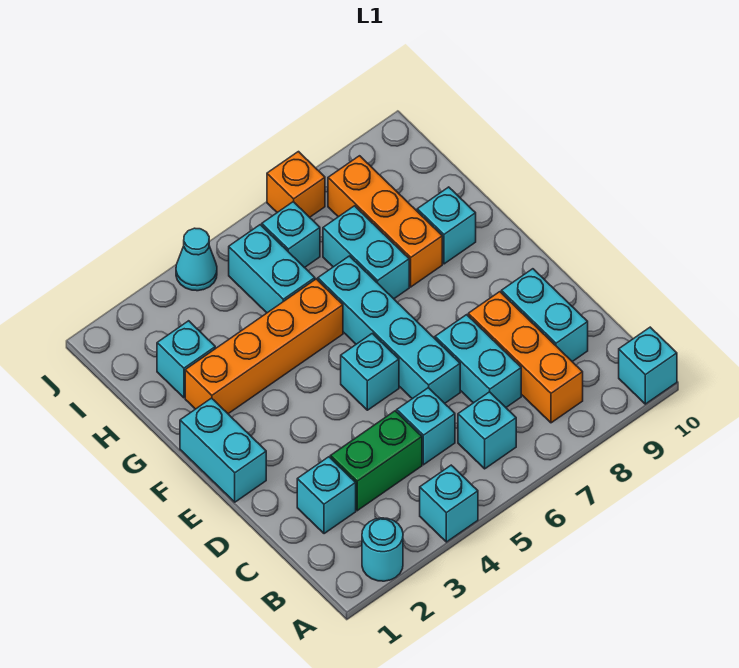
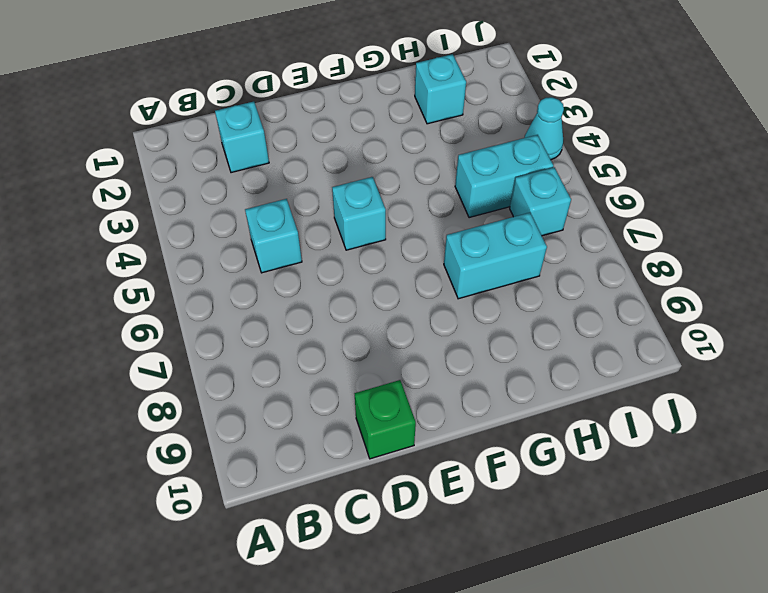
green brick D10 level 1 -> none
none -> cyan round brick A2 level 1
none -> cyan brick A4 level 1
none -> cyan brick A10 level 1

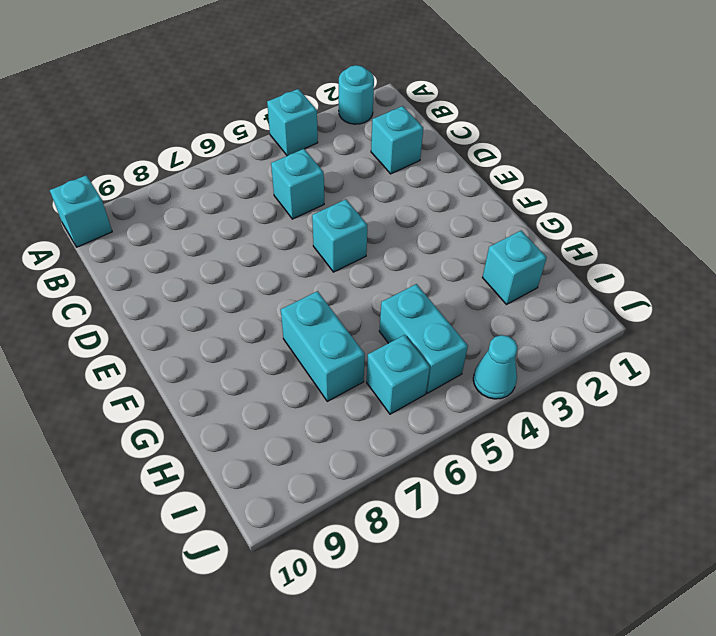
none -> cyan brick B6 level 1
none -> orange brick B8:D8 level 1
none -> green brick C3:C4 level 1

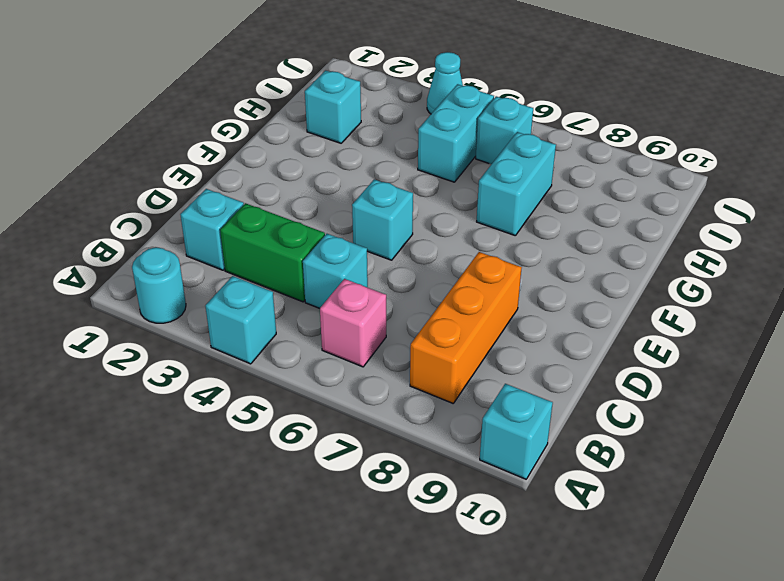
pink brick B6 level 1 -> cyan brick B6 level 1
none -> cyan brick C7:D7 level 1
none -> cyan brick C9:D9 level 1
none -> cyan brick D6:G6 level 1

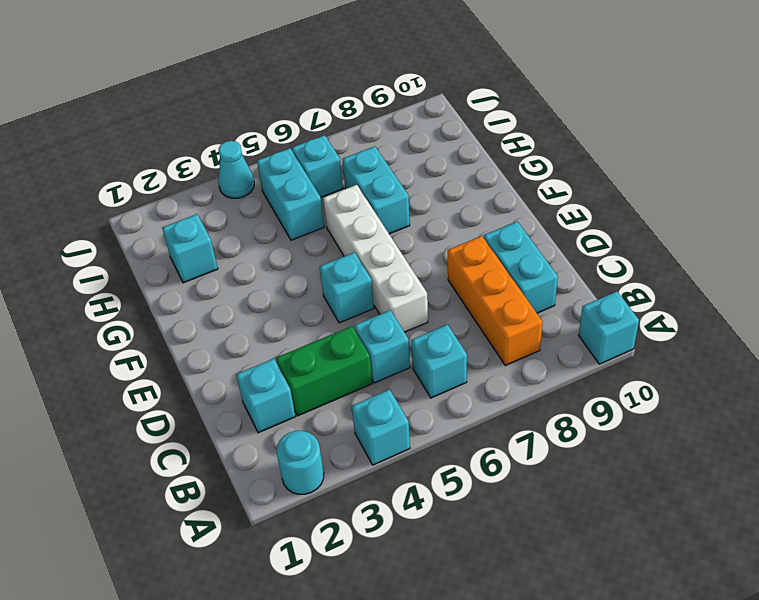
white brick D6:G6 level 1 -> cyan brick D6:G6 level 1
none -> cyan brick C7:D7 level 1
none -> cyan brick E1:F1 level 1
none -> orange brick G2:G5 level 1

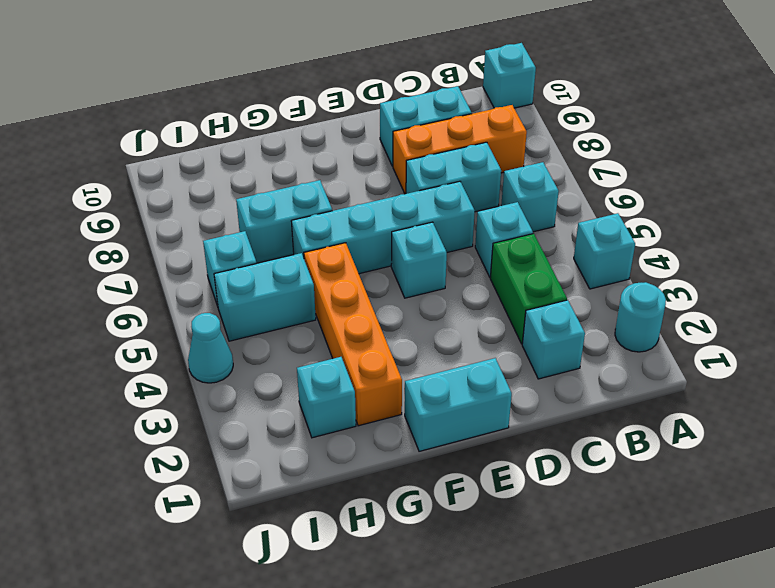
none -> orange brick G8:I8 level 1
none -> cyan brick G9 level 1
none -> orange brick J7 level 1

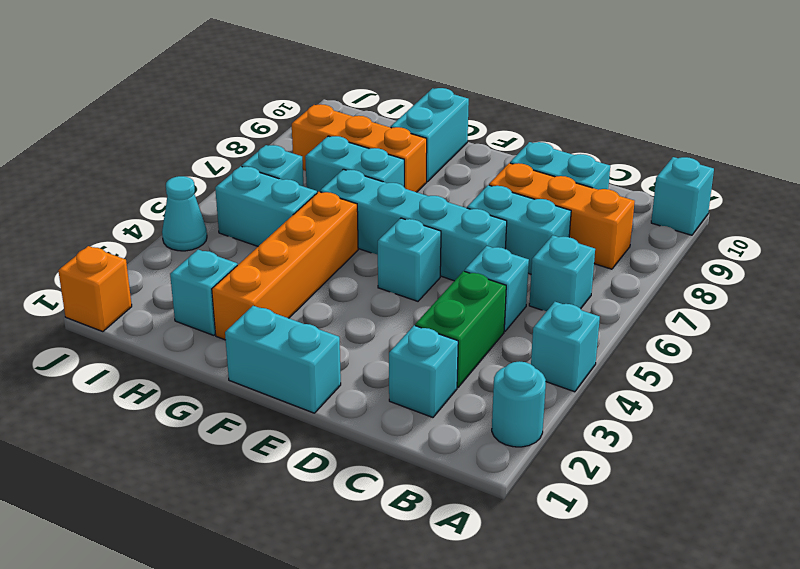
cyan brick G9:G10 level 1 -> cyan brick G9 level 1
orange brick J1 level 1 -> orange brick J7 level 1

